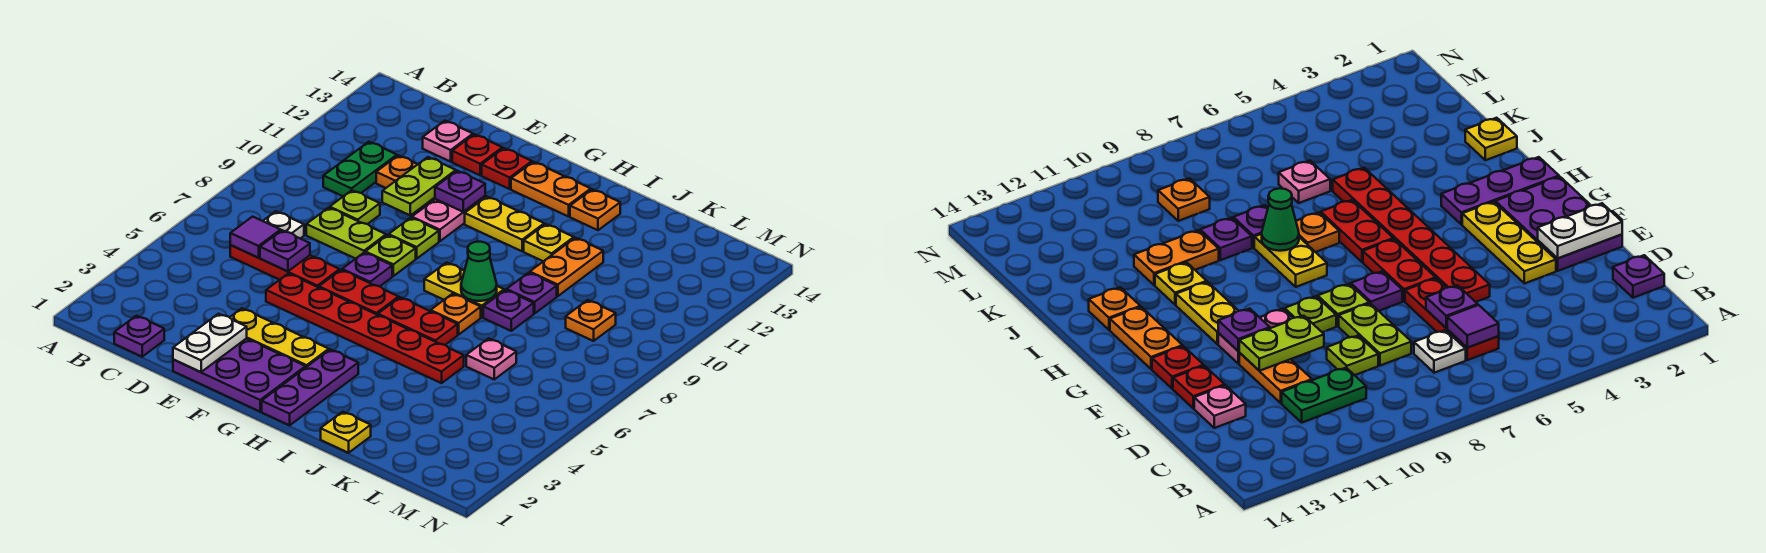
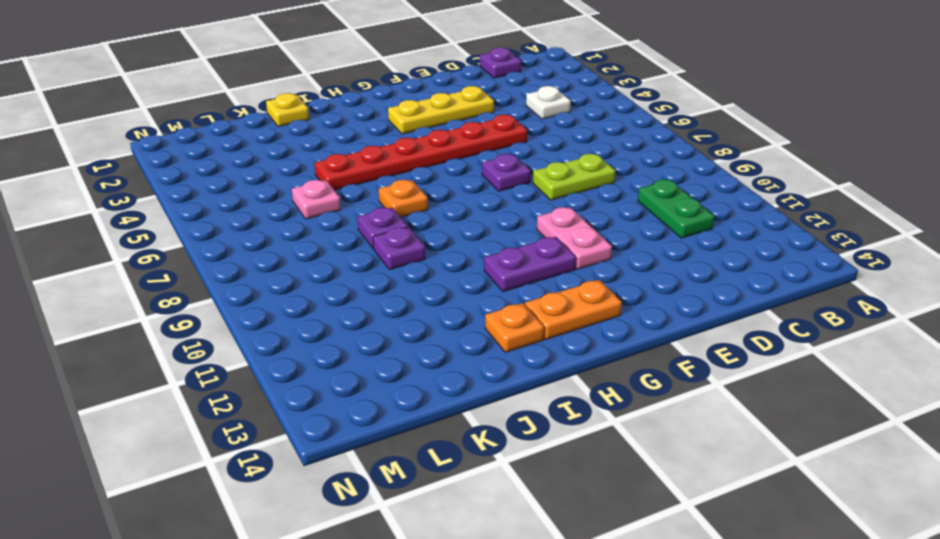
white plate C4 level 1 -> white plate C7 level 1
purple plate G11:H11 level 1 -> yellow plate G11:H11 level 1
none -> red plate C6:E6 level 1
none -> lime plate D9 level 1
none -> orange plate D11:E11 level 1
none -> pink plate D13 level 1

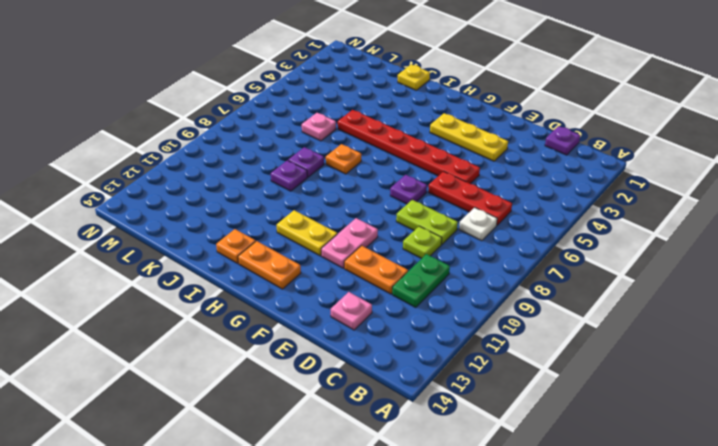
none -> purple plate E1:G2 level 1
none -> red plate E13 level 1
none -> red plate F6:G6 level 1
none -> lime plate F8 level 1

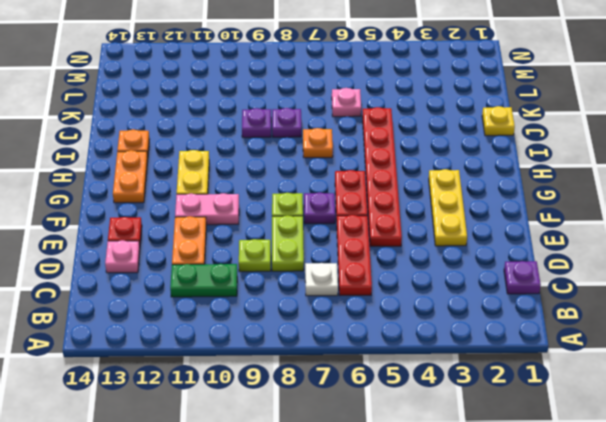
none -> purple plate E1:G2 level 1
none -> lime plate F9 level 1
none -> red plate F13 level 1
none -> purple plate H1:H3 level 1

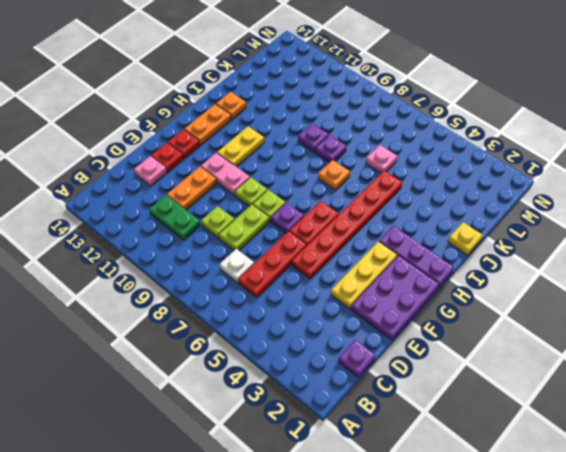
none -> red plate H6:I6 level 1
none -> yellow plate H8:I8 level 1
none -> yellow plate I11 level 1
none -> orange plate J10:J11 level 1

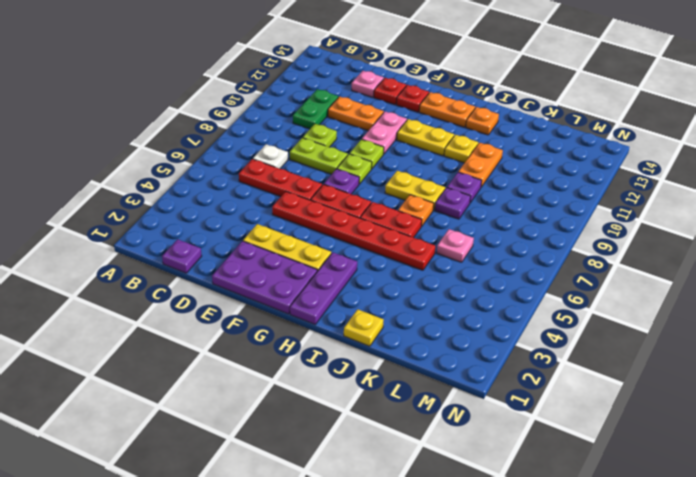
none -> orange plate L9 level 1
none -> purple tile C6 level 2
none -> purple plate D6 level 2
none -> white plate E1:E2 level 2

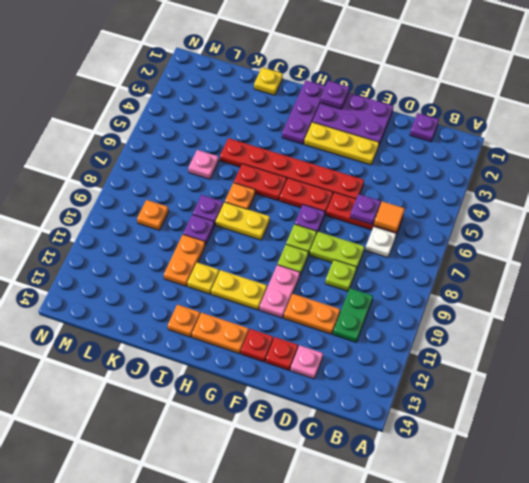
orange tile C6 level 2 -> purple tile C6 level 2
purple plate G1 level 2 -> purple plate F11 level 2
none -> white plate E1:E2 level 2
none -> lime plate E10:E11 level 2
none -> green cone I8 level 2

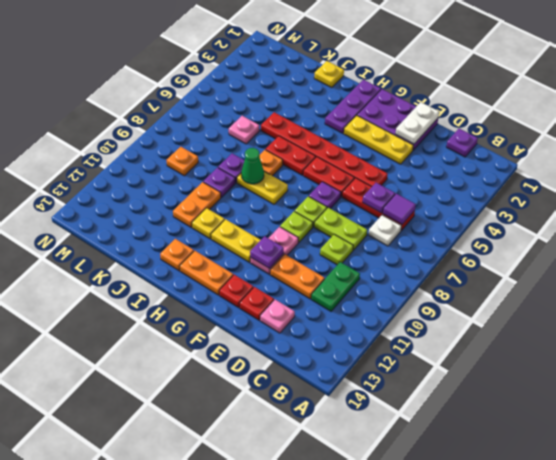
none -> lime plate E10:E11 level 2

